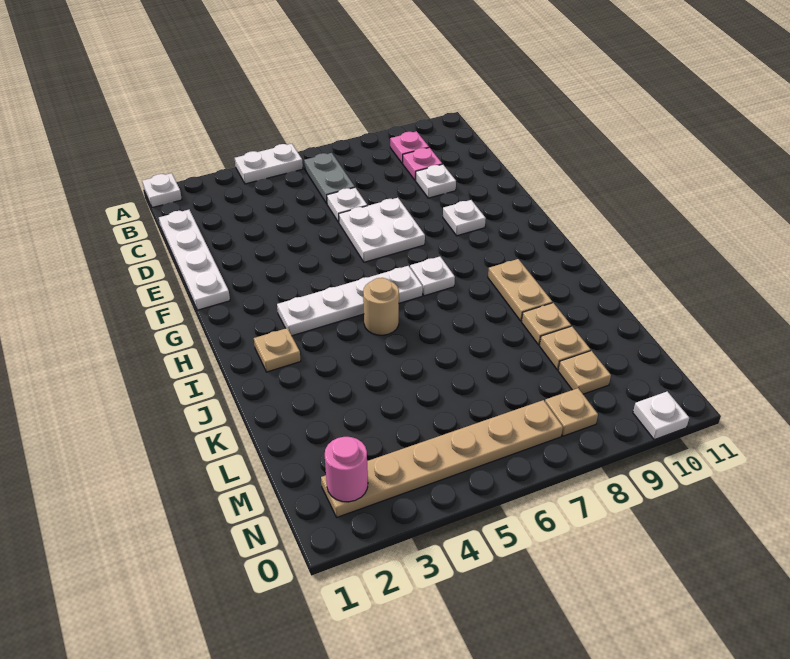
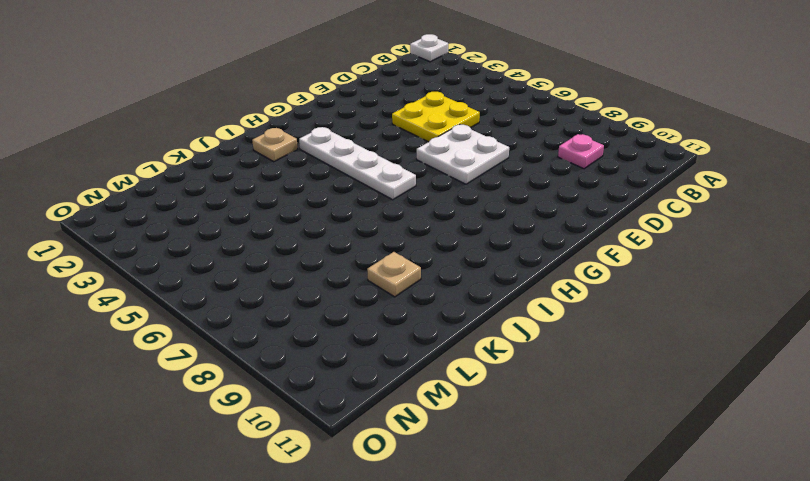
yellow plate D4:E5 level 1 -> none
none -> white plate A4:A5 level 1
none -> grey plate B6:C6 level 1
none -> pink plate B9 level 1

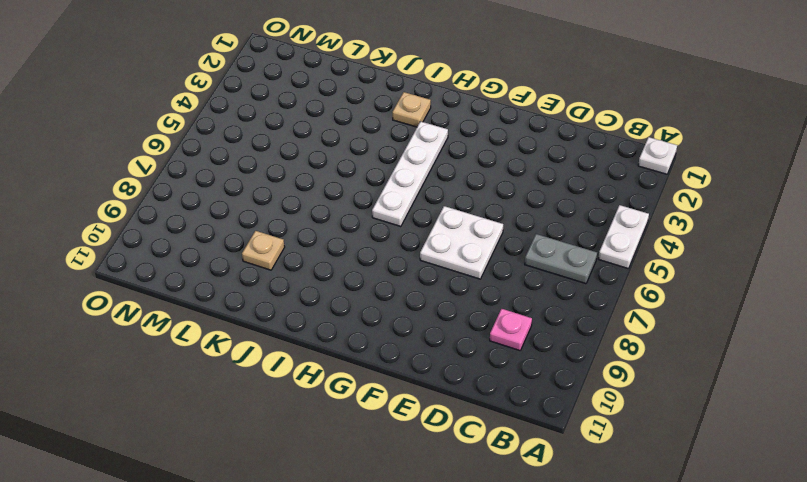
none -> pink plate B9 level 1
none -> white plate C1:F1 level 1
none -> white plate D6 level 1

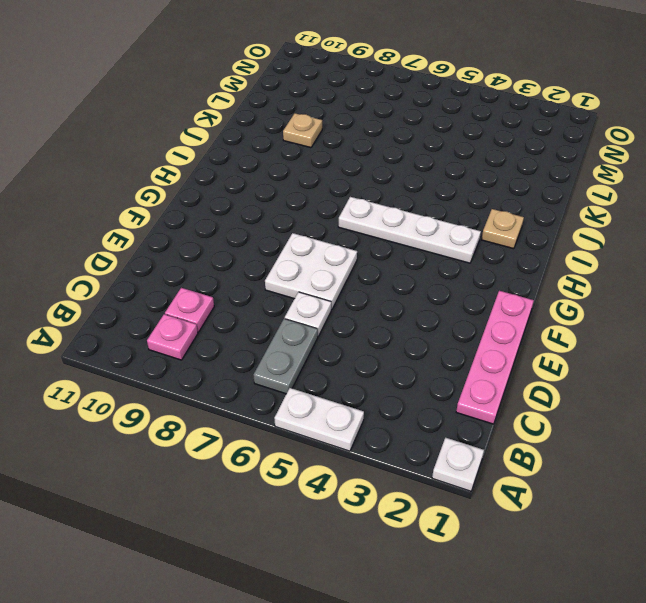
pink plate C1:F1 level 1 -> white plate C1:F1 level 1
none -> white plate D9 level 1
none -> white plate F9 level 1
none -> white plate H7 level 1

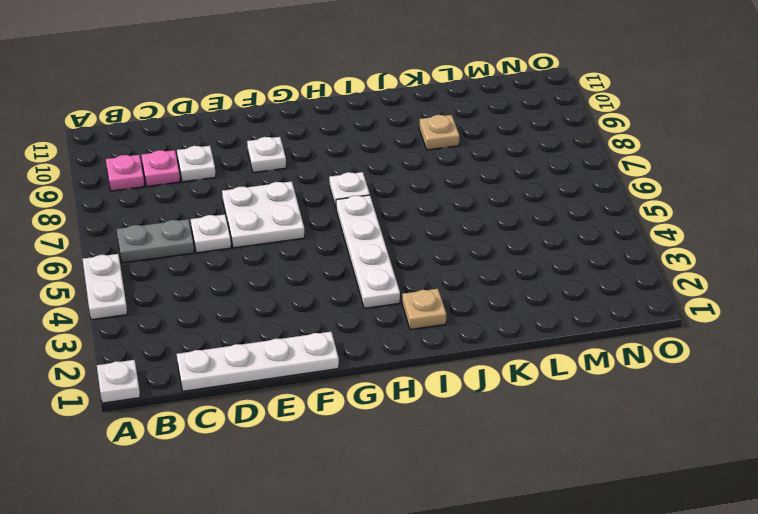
none -> tan round brick I5 level 1
none -> tan plate I9:J9 level 1
none -> tan plate L9 level 1

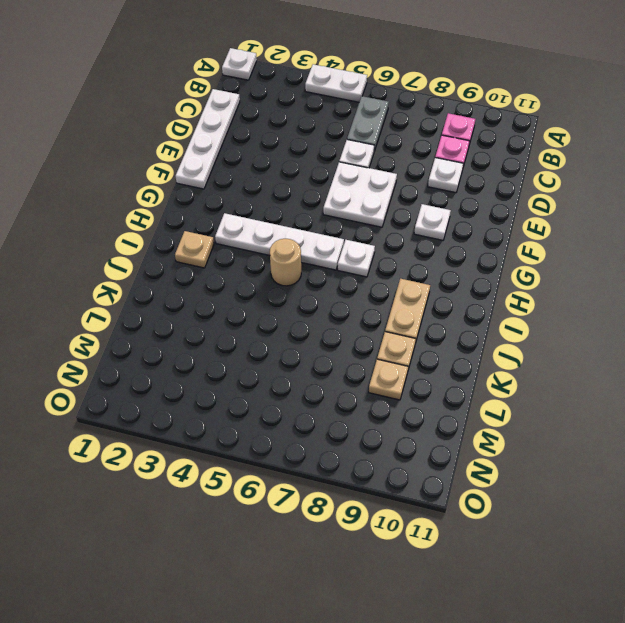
none -> tan plate M9 level 1
none -> tan plate N2:N7 level 1
none -> tan plate N8 level 1

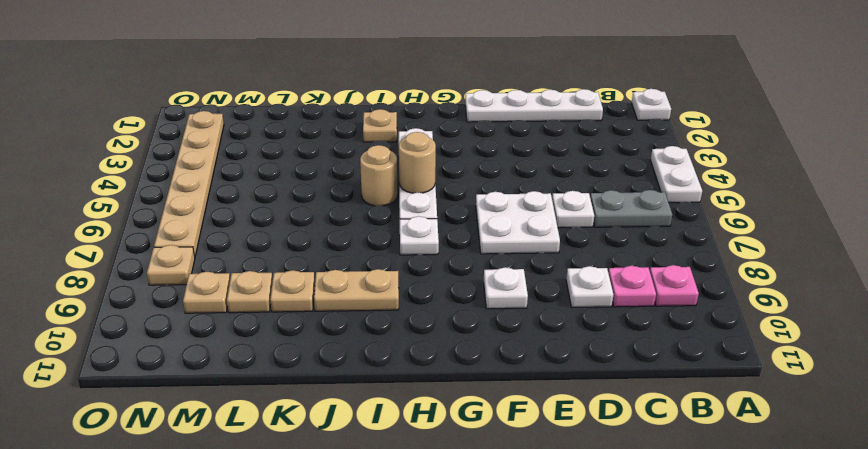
tan round brick H5 level 2 -> none
none -> white plate O10 level 1
none -> pink round brick N2 level 2

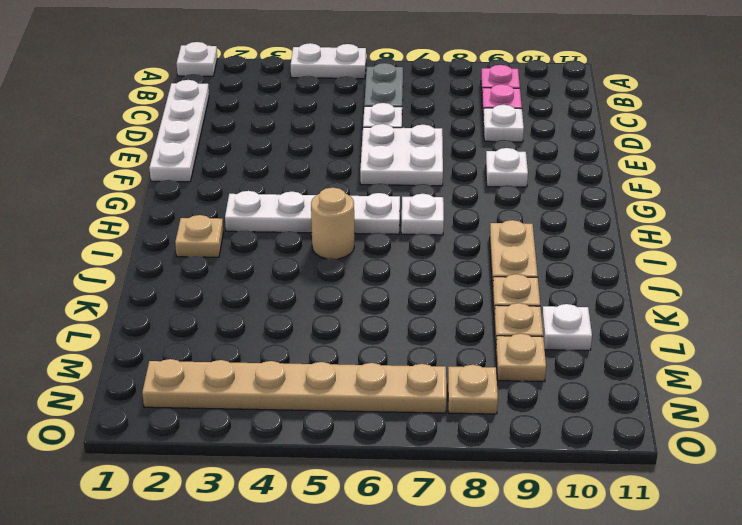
white plate L10 level 1 -> white plate O10 level 1
none -> pink round brick N2 level 2

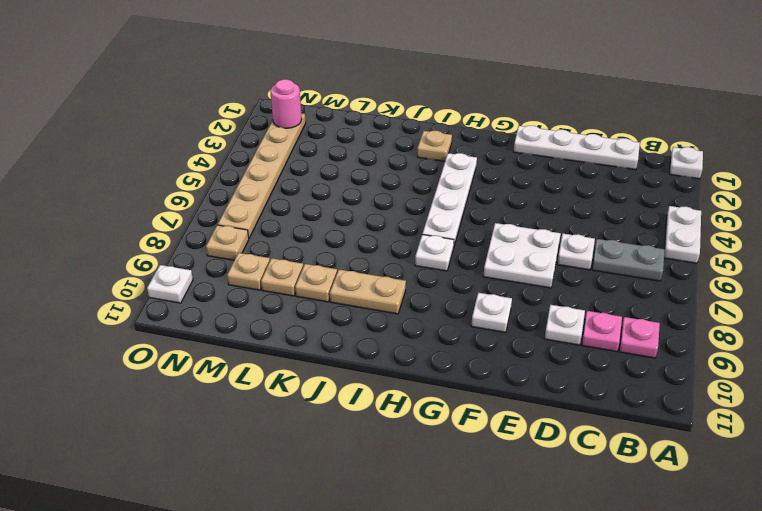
none -> tan round brick I5 level 1

